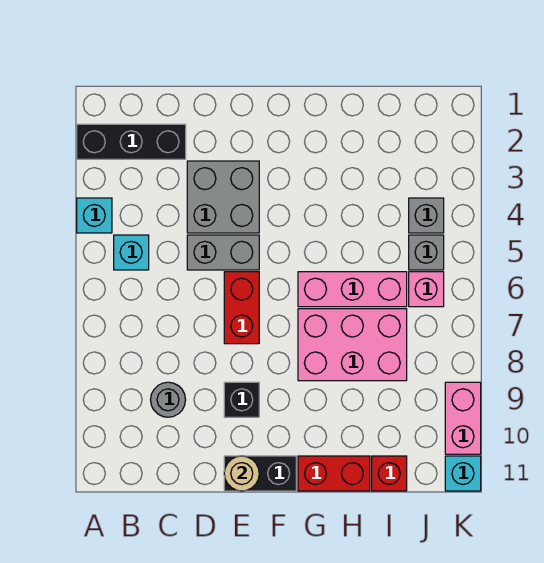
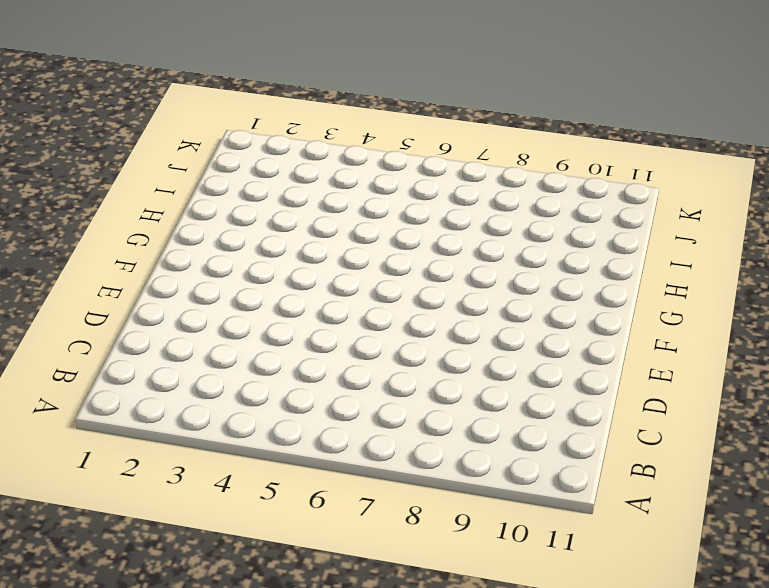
none -> black brick A2:C2 level 1
none -> cyan brick A4 level 1
none -> cyan brick B5 level 1

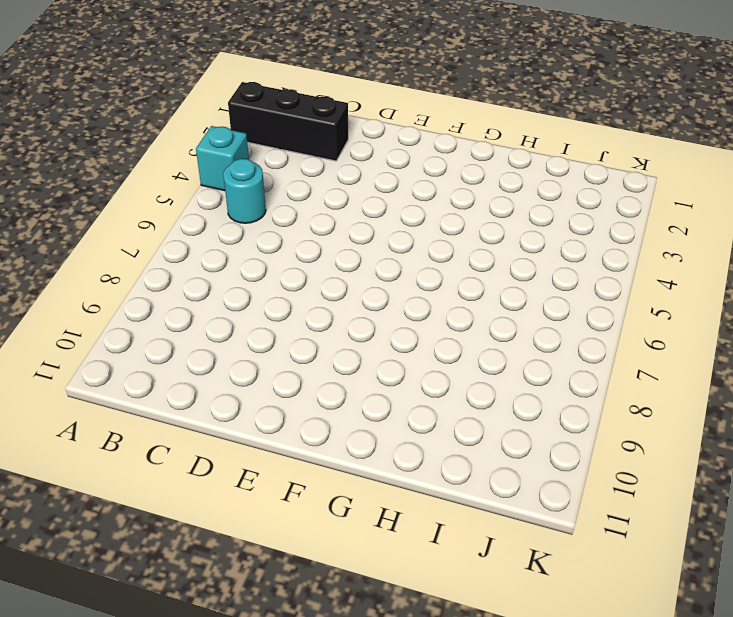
cyan round brick B5 level 1 -> cyan brick B5 level 1
none -> grey round brick C9 level 1
none -> grey brick D3:E4 level 1
none -> grey brick D5:E5 level 1

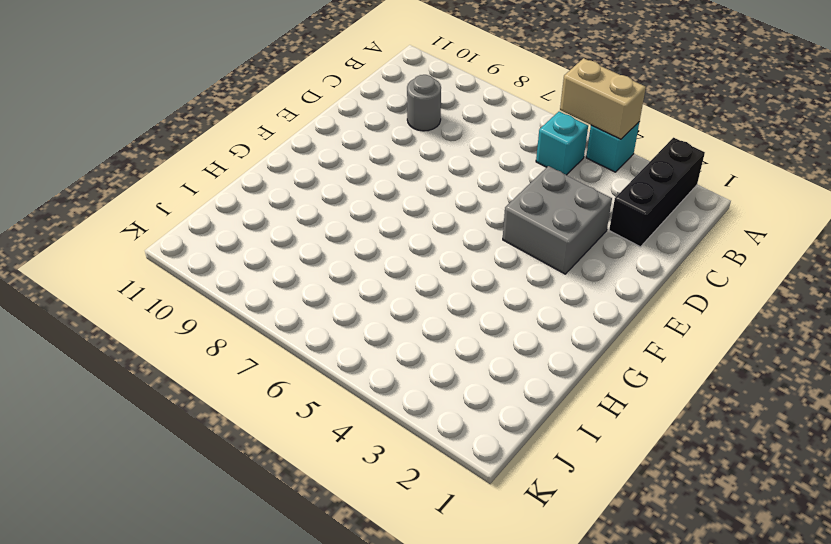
tan brick A4:A5 level 2 -> none
none -> grey brick D5:E5 level 1
none -> red brick E6:E7 level 1
none -> black brick E9 level 1

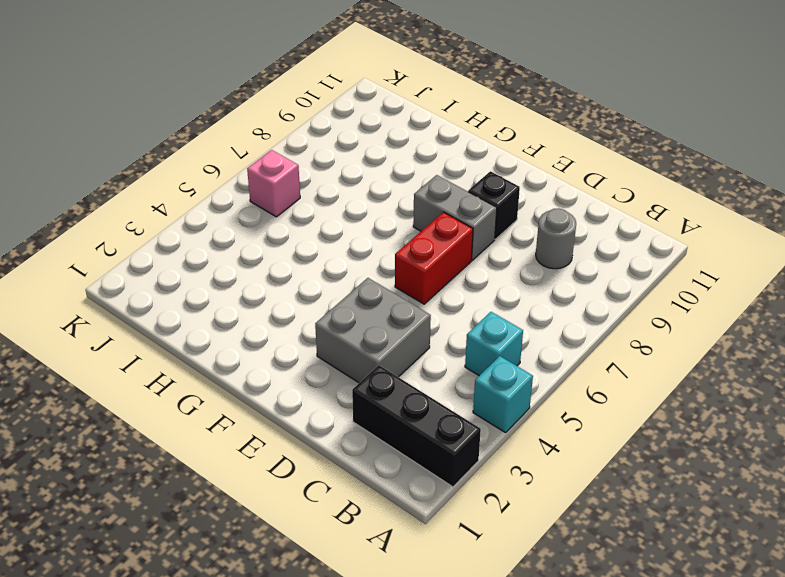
grey brick E8:F8 level 1 -> grey brick D5:E5 level 1
none -> black brick E11:F11 level 1
none -> pink brick G6:I6 level 1
none -> pink brick G7:I8 level 1

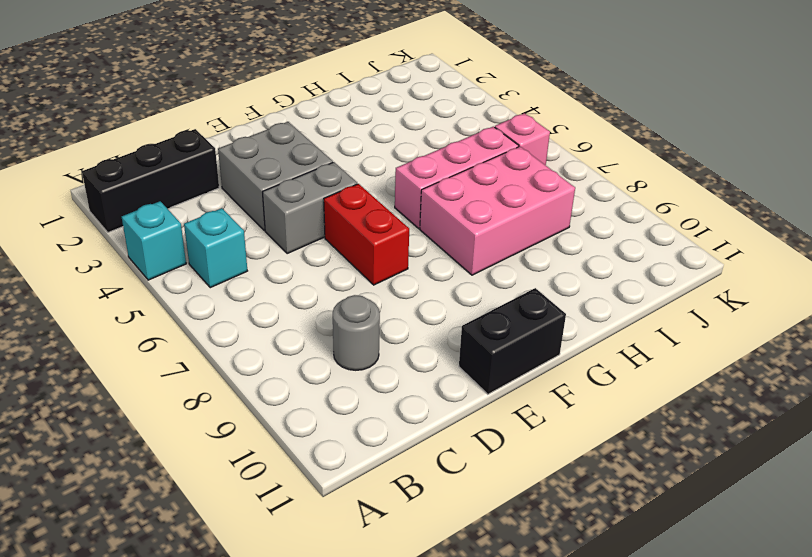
none -> black brick E9 level 1
none -> red brick G11:H11 level 1
none -> red brick I11 level 1

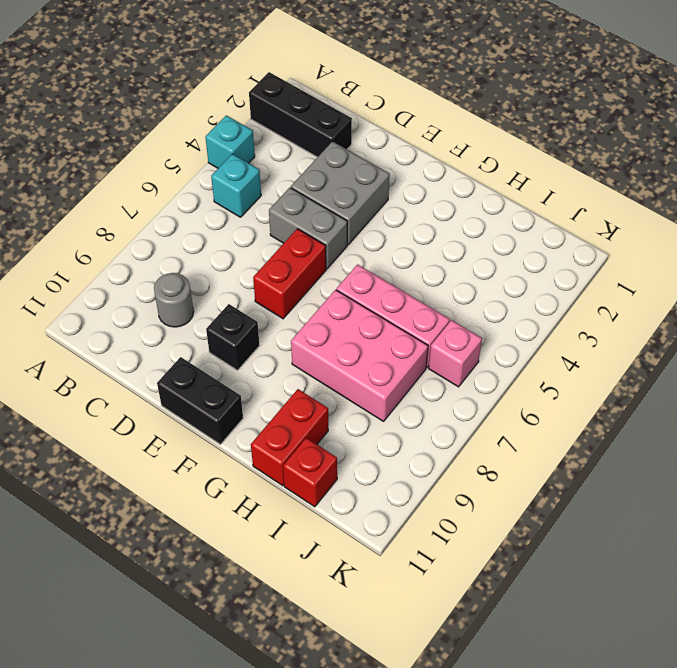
red brick H10:H11 level 1 -> red brick G11:H11 level 1
none -> grey brick J4 level 1
none -> grey brick J5 level 1
none -> pink brick K9:K10 level 1

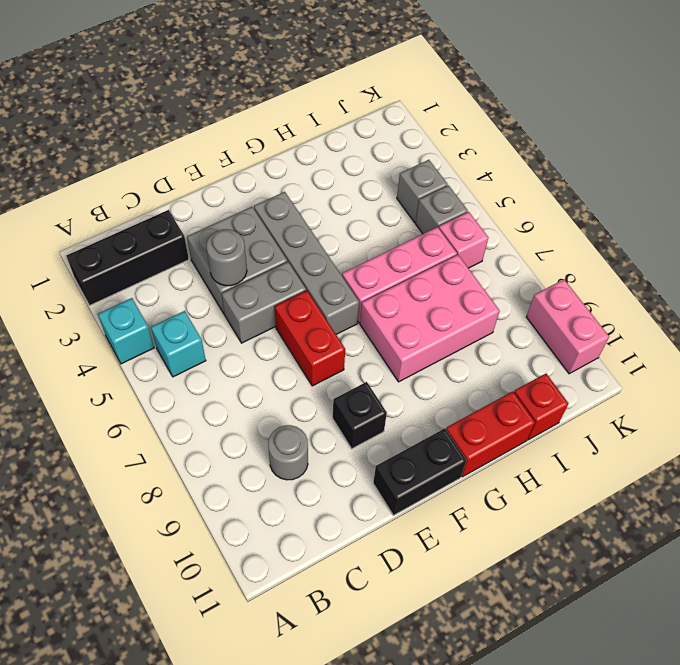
grey round brick D4 level 2 -> none
grey brick F3:F6 level 1 -> none
none -> cyan brick K11 level 1
none -> tan round brick E11 level 2

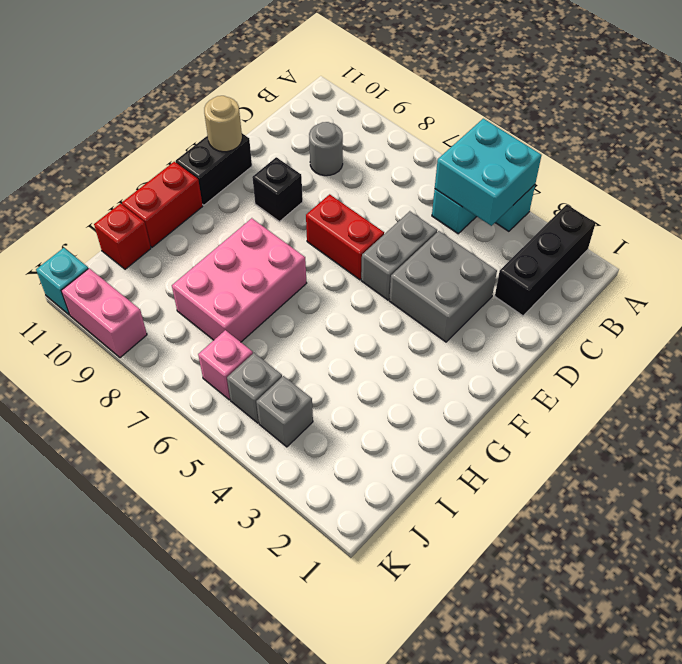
cyan brick A4:B5 level 2 -> none
none -> pink brick G6:I6 level 1

